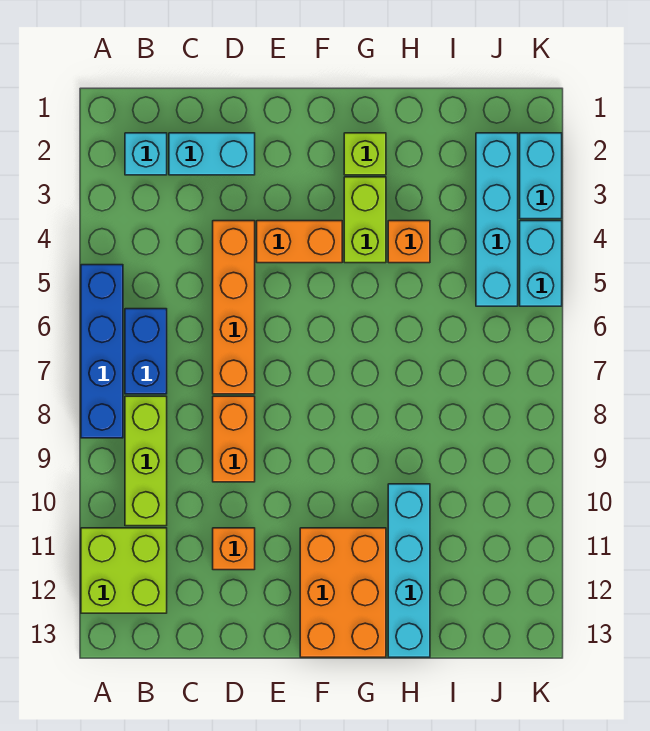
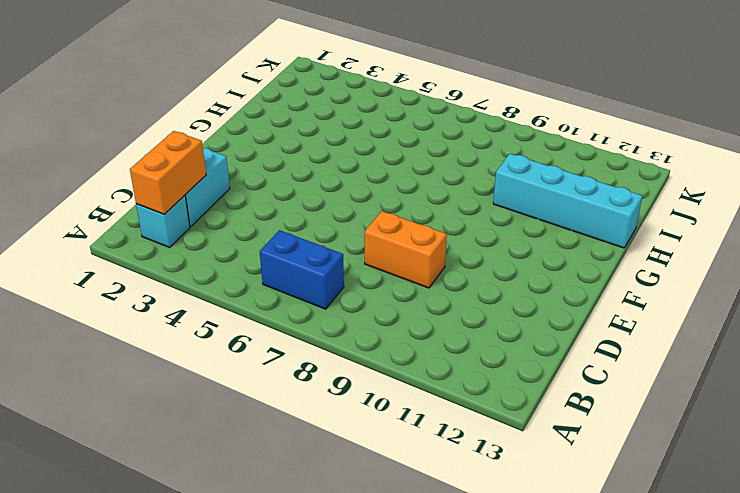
orange brick B2:C2 level 2 -> orange brick E4:F4 level 1
none -> blue brick A5:A8 level 1
none -> lime brick A11:B12 level 1
none -> lime brick B8:B10 level 1

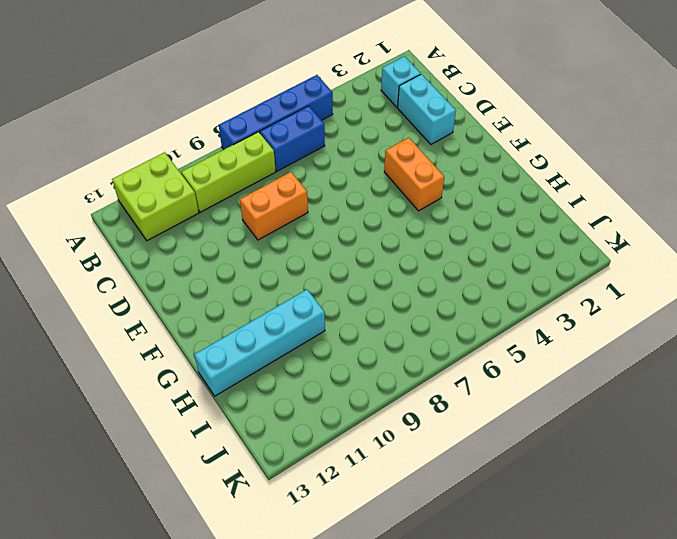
none -> orange brick D4:D7 level 1
none -> orange brick D11 level 1
none -> orange brick F11:G13 level 1

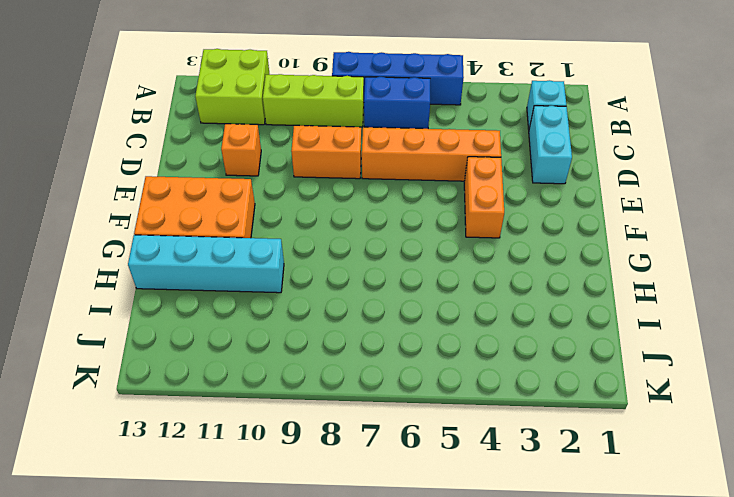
none -> lime brick G2 level 1
none -> lime brick G3:G4 level 1
none -> orange brick H4 level 1

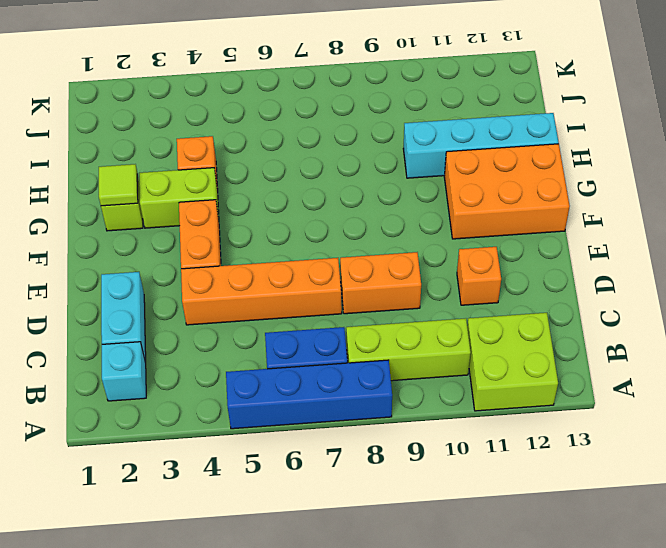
lime tile G2 level 2 -> none
none -> cyan brick J2:J5 level 1
none -> cyan brick K2:K3 level 1
none -> cyan brick K4:K5 level 1

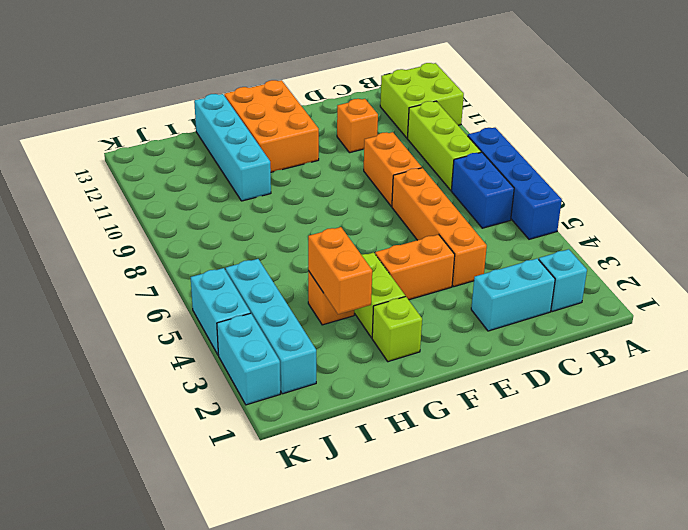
orange brick H3:H4 level 2 -> none

